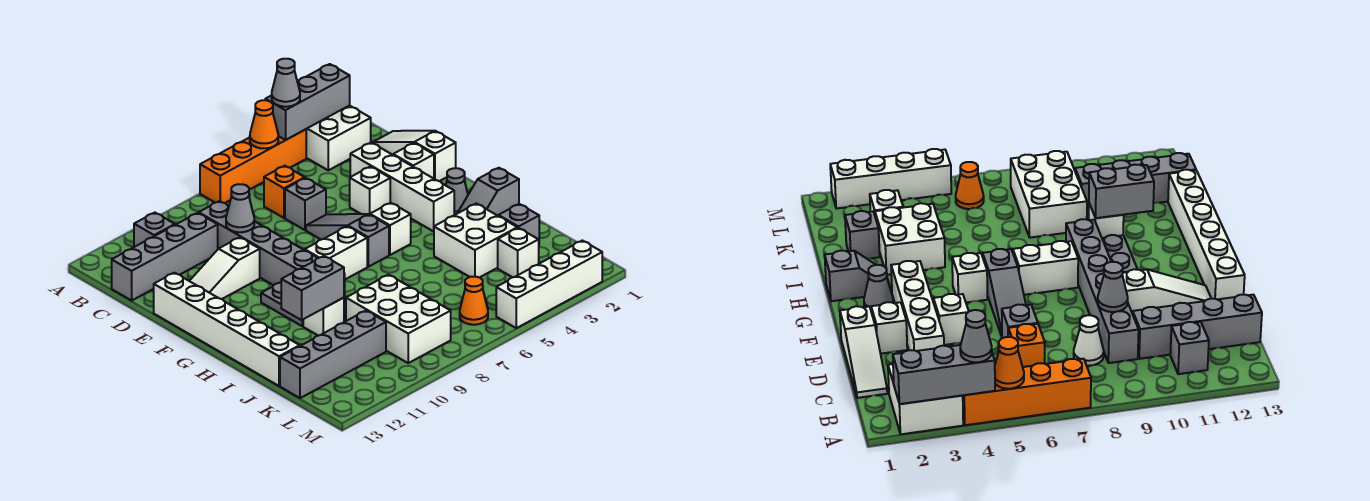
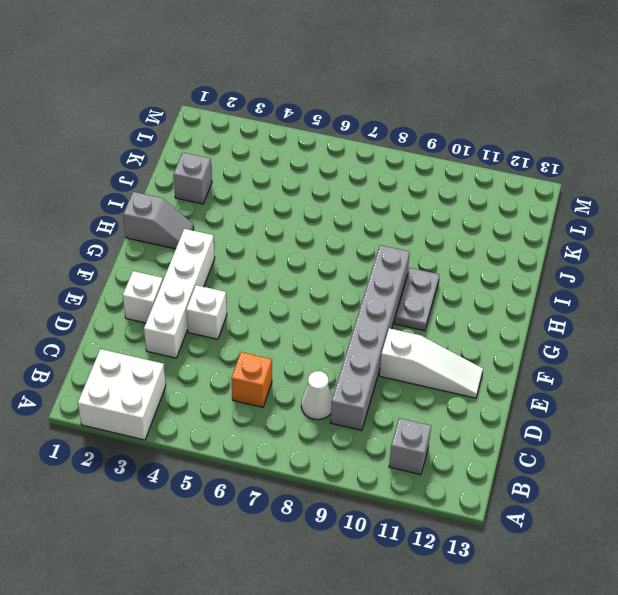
none -> orange brick A4:A7 level 1
none -> white slope C1:E1 level 1 top E
none -> grey brick C10:C13 level 1
none -> grey brick D6 level 1

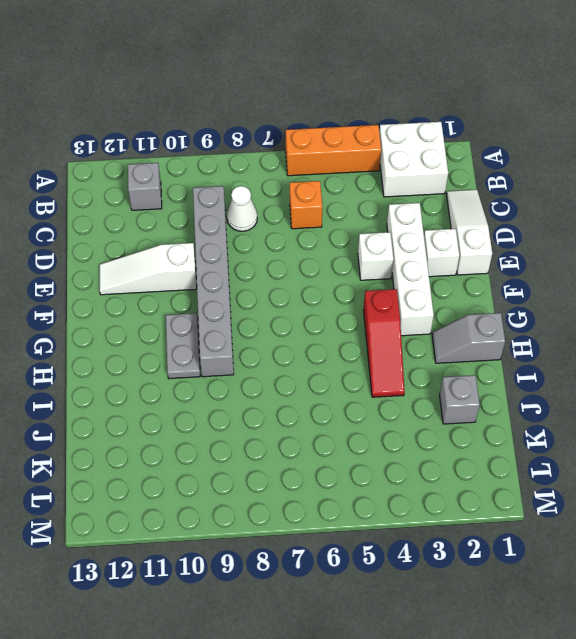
orange brick A4:A6 level 1 -> orange brick A4:A7 level 1
red slope G4:I4 level 1 top G -> white brick I3:J4 level 1
none -> grey brick C10:C13 level 1
none -> grey brick D6 level 1
none -> grey slope E6:G6 level 1 top G
none -> white brick E13:J13 level 1

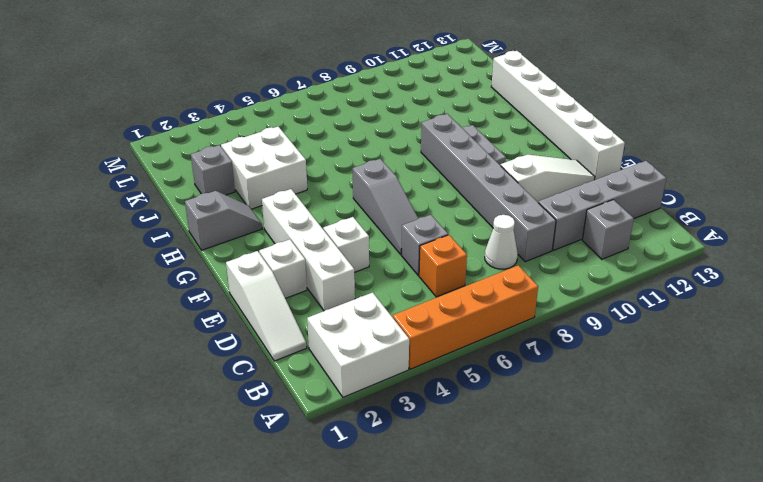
none -> grey cone G2 level 1
none -> white brick G5 level 1
none -> white brick G7:G8 level 1
none -> white brick I10 level 1

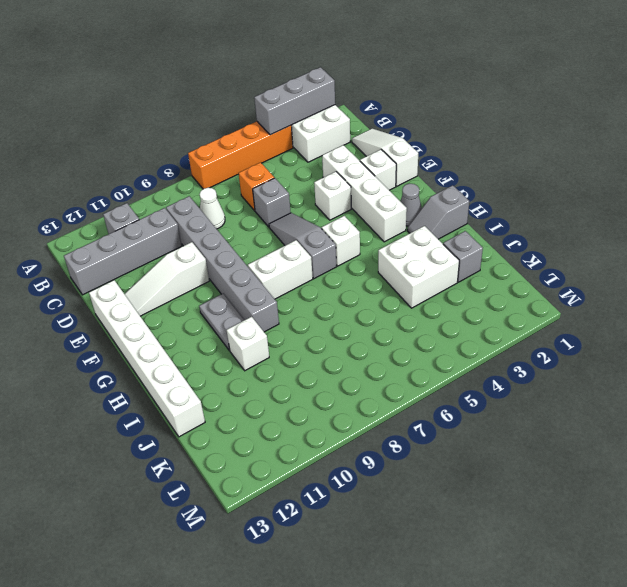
none -> white brick J8:L9 level 1
none -> white brick K3 level 1
none -> grey brick K10:K13 level 1
none -> orange cone L6 level 1

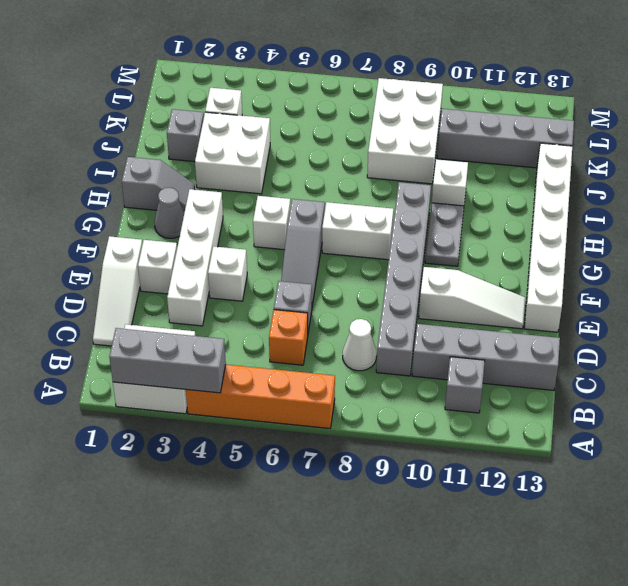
none -> orange cone L6 level 1
none -> white brick M2:M5 level 1
none -> orange cone A5 level 2
none -> grey cone D9 level 2

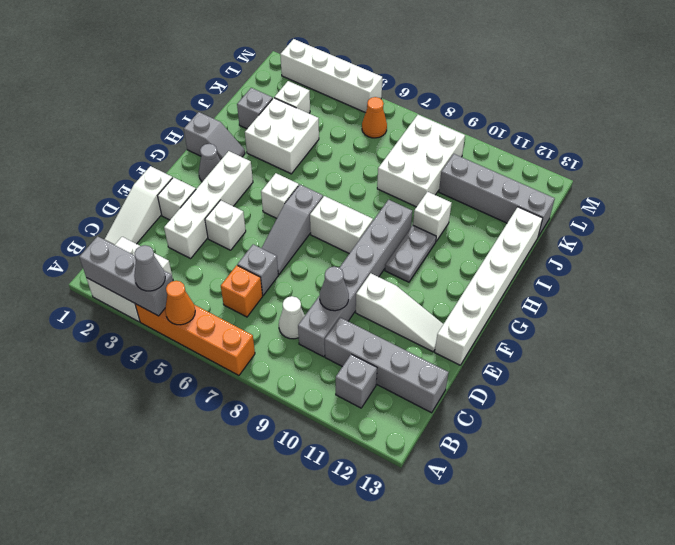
none -> grey brick I10:I11 level 2

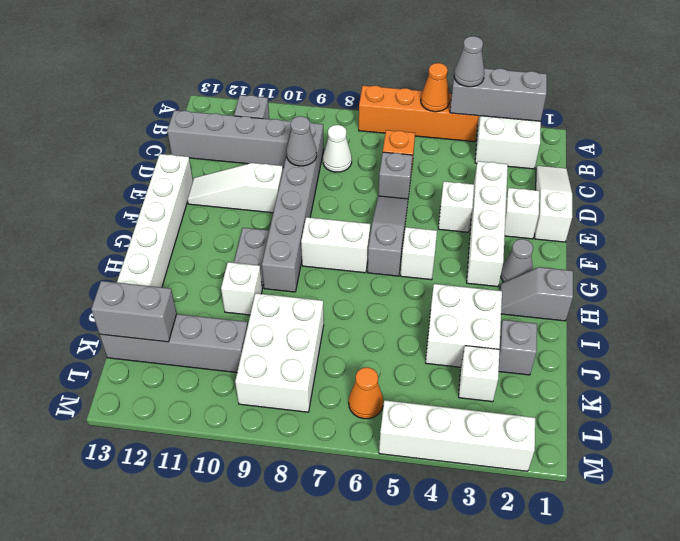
grey brick K12:K13 level 2 -> grey brick I10:I11 level 2

